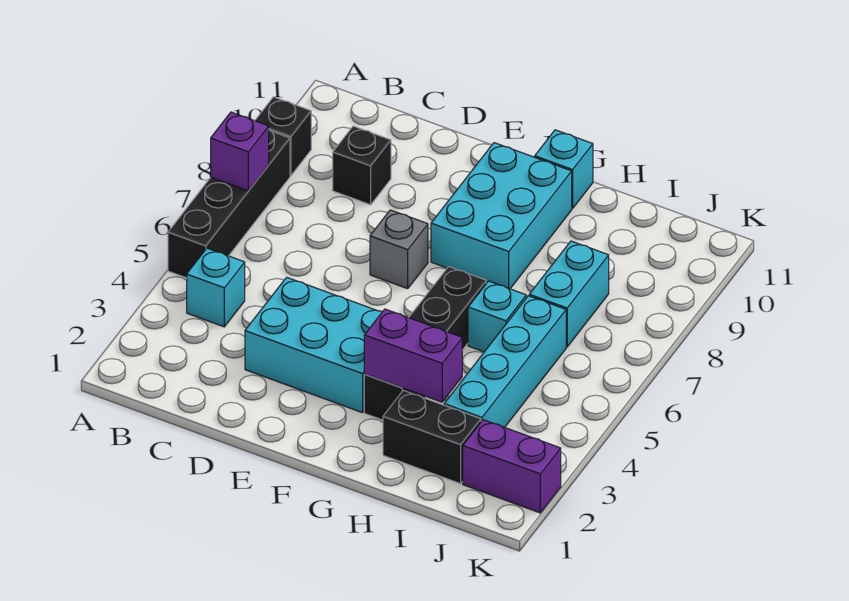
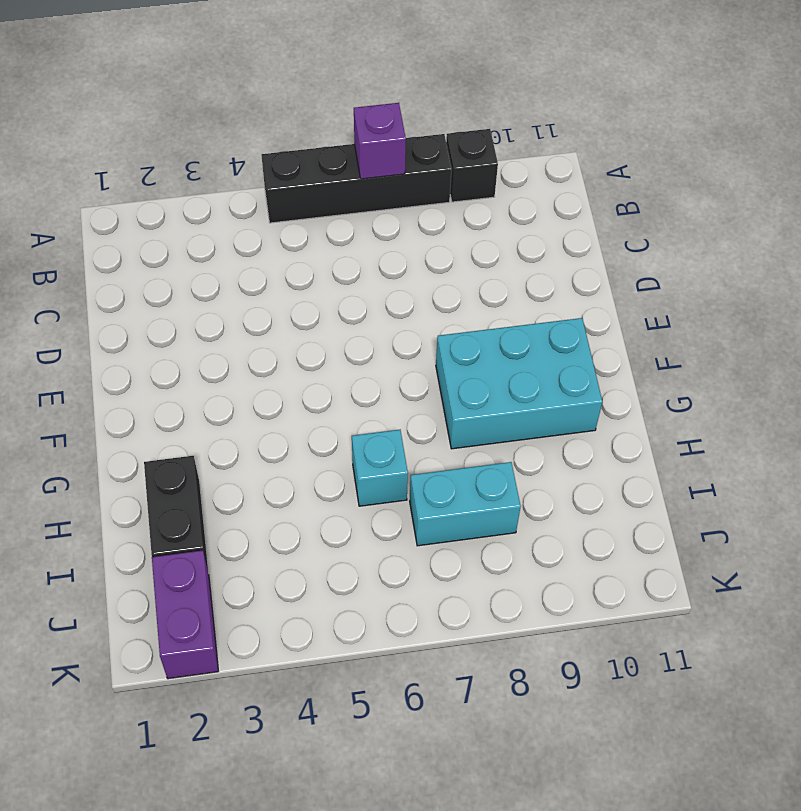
none -> cyan brick B4 level 1
none -> black brick C9 level 1
none -> cyan brick D3:F4 level 1

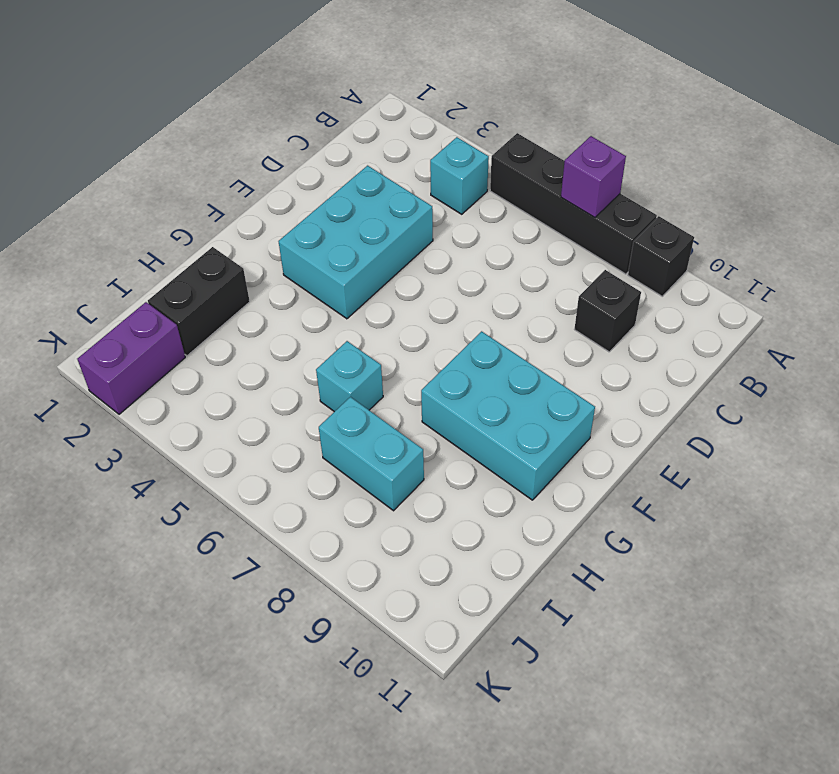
none -> grey brick E7 level 1
none -> black brick G3:G6 level 1
none -> cyan brick G11 level 1

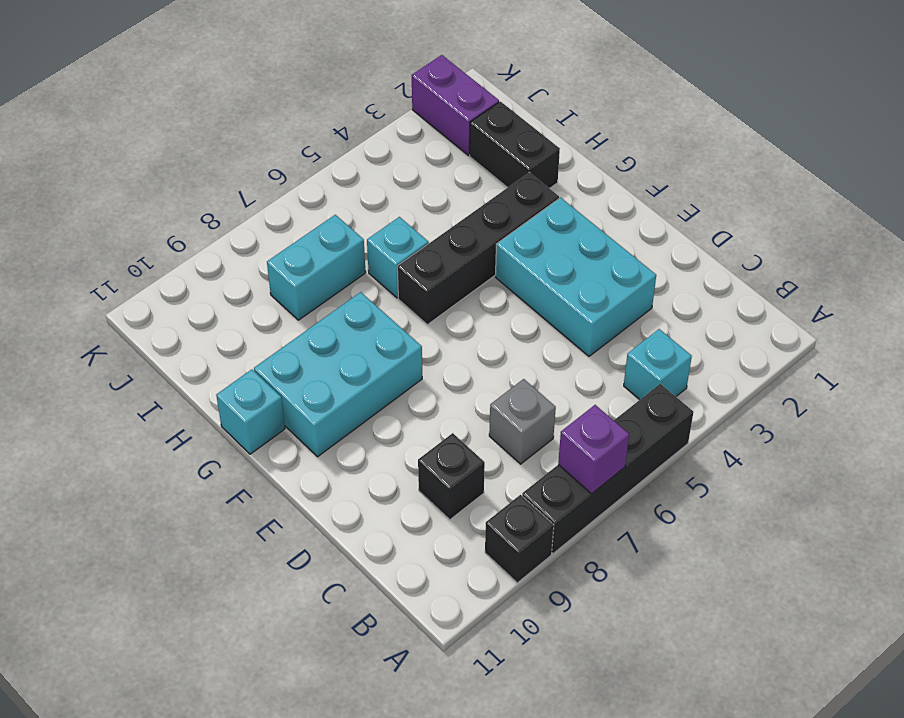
grey brick C7 level 1 -> grey brick E7 level 1
none -> cyan brick I3:I6 level 1
none -> purple brick G3:H3 level 2

